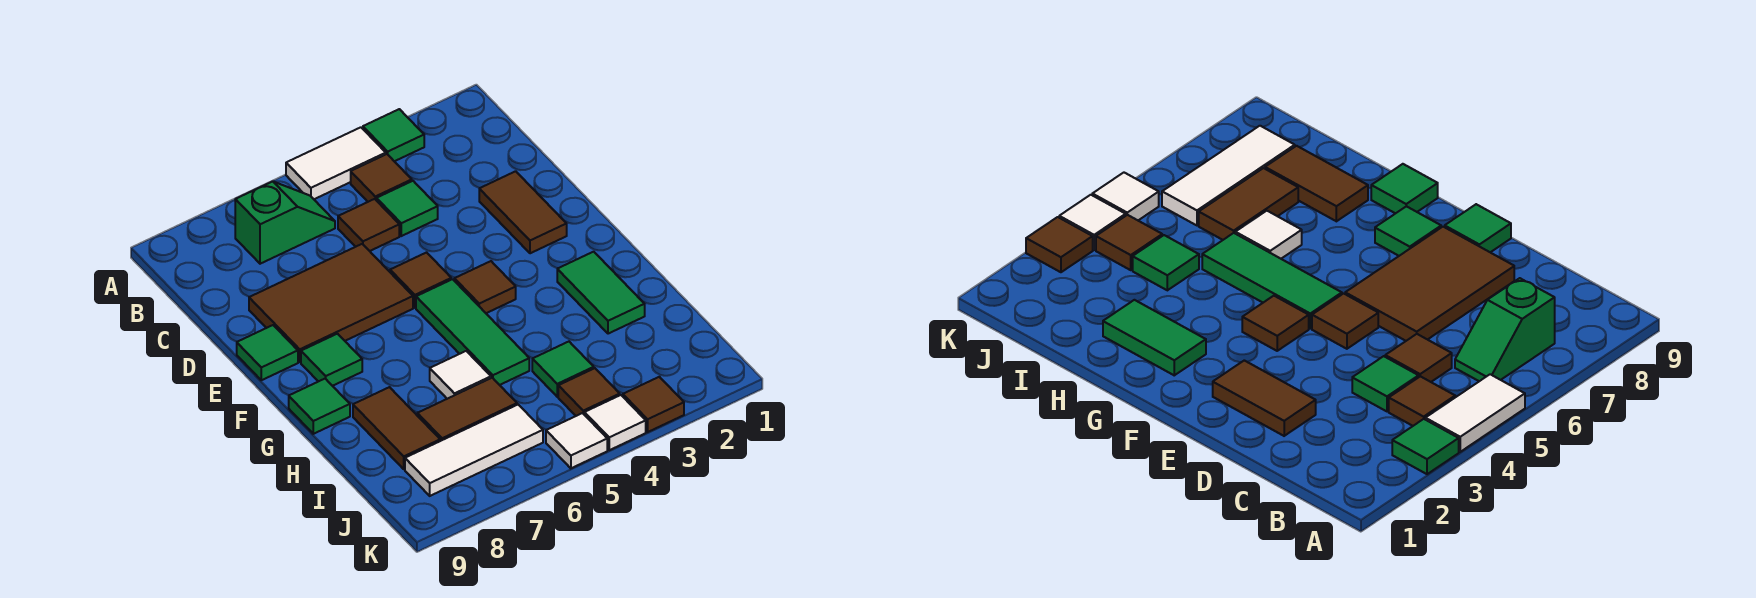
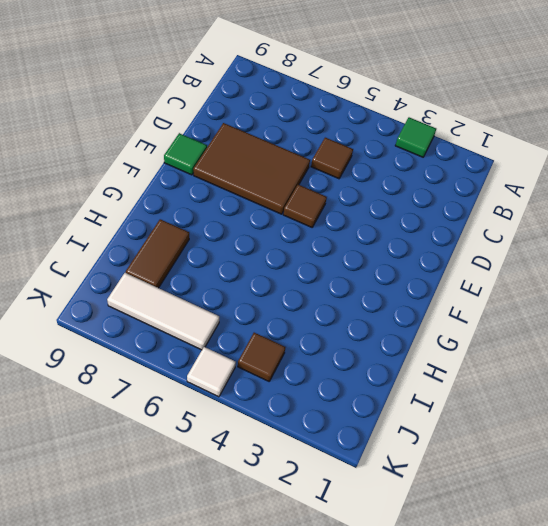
none -> white tile A4:A5 level 1
none -> brown tile B4 level 1
none -> green slope B6:B7 level 1 top 7

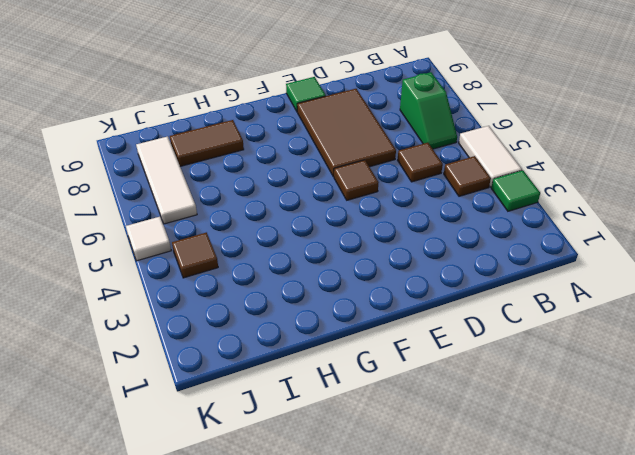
none -> green tile C4 level 1
none -> brown tile D2:E2 level 1
none -> brown tile F4 level 1

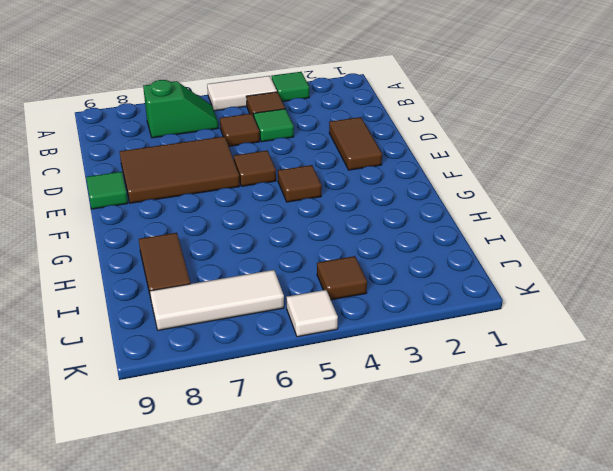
none -> green tile F5:H5 level 1
none -> green tile F8 level 1
none -> green tile G2:H2 level 1

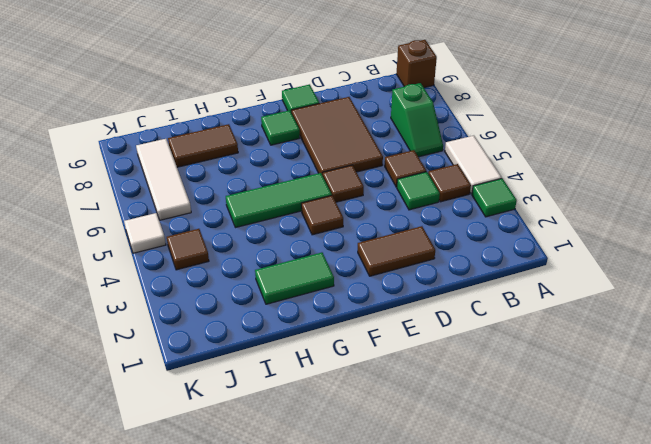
brown brick A9 level 1 -> none
none -> green tile G9 level 1
none -> white tile H6 level 1
none -> green tile I4 level 1

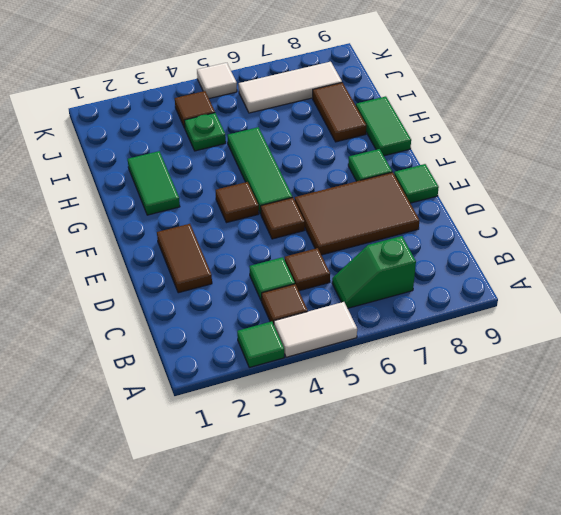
green tile G9:H9 level 1 -> green tile G9 level 1
green plate I4 level 1 -> green tile I4 level 1
none -> white tile H6 level 1
none -> brown tile I6:I7 level 1
none -> brown tile K3 level 1

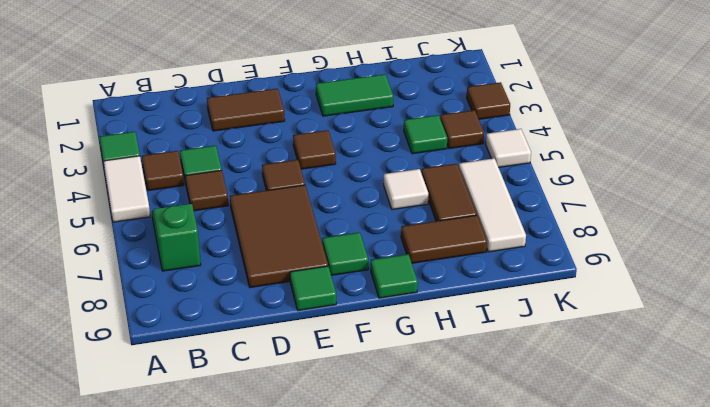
none -> green tile F5:H5 level 1
none -> white tile K4 level 1

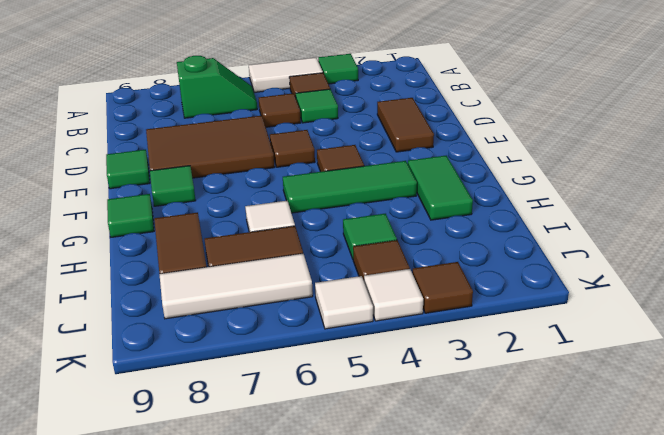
green tile G3:G5 level 1 -> green tile F5:H5 level 1

